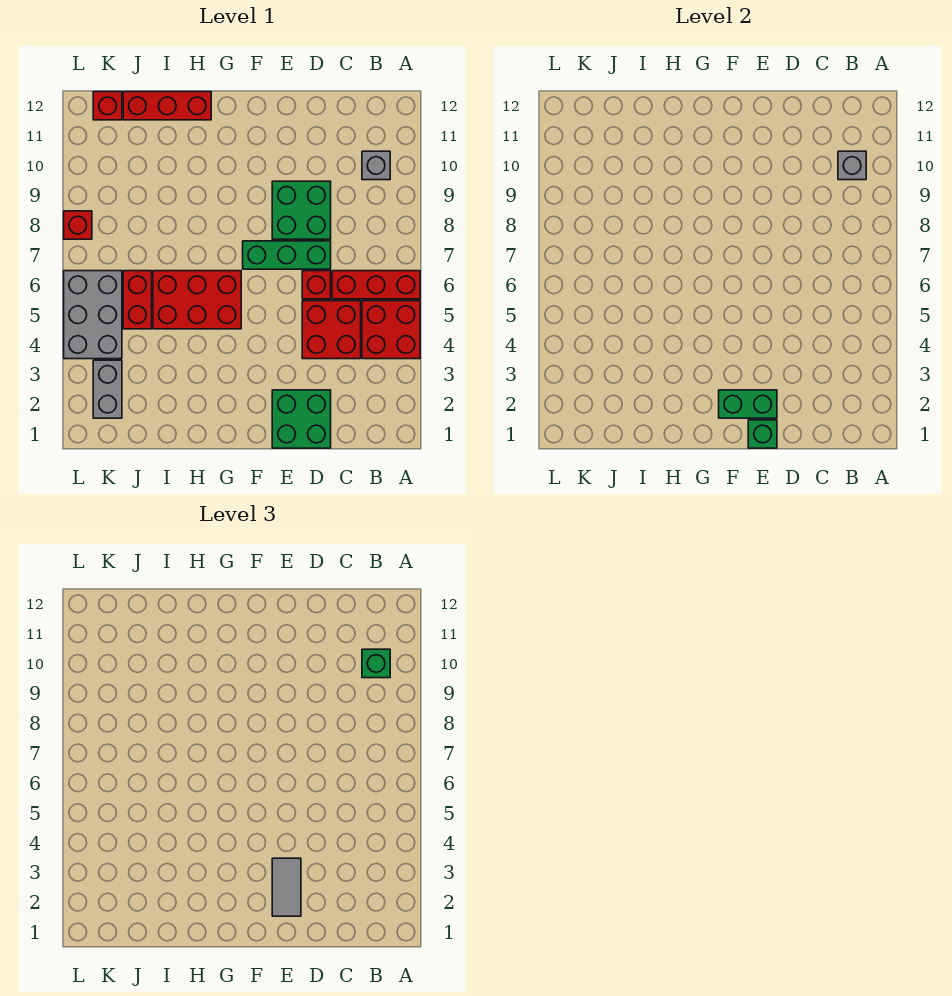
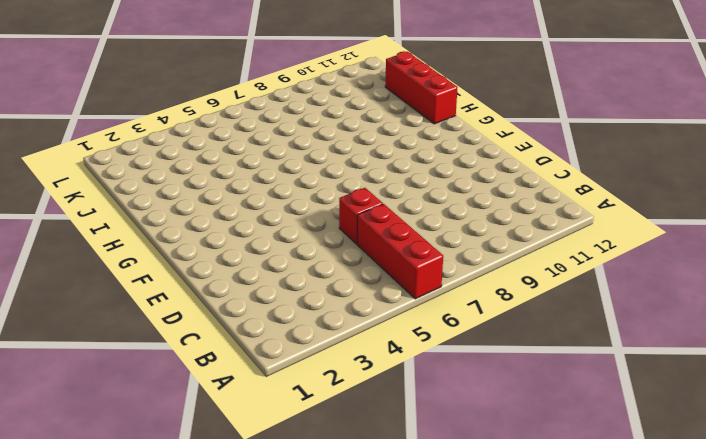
none -> red brick A4:B5 level 1
none -> grey brick B10 level 1
none -> red brick C4:D5 level 1

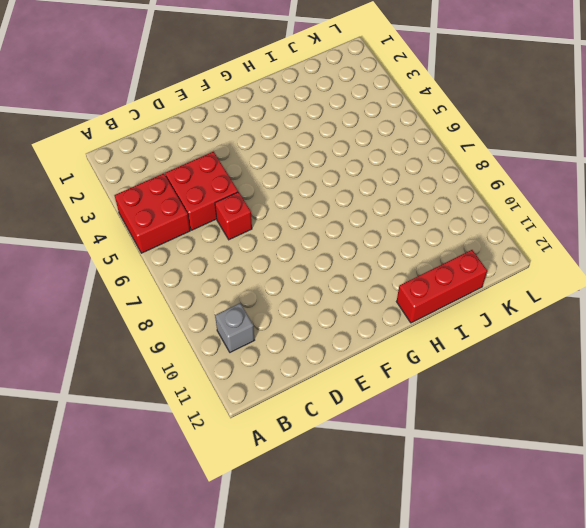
none -> red brick A6:C6 level 1
none -> green brick D1:E2 level 1
none -> green brick D7:F7 level 1

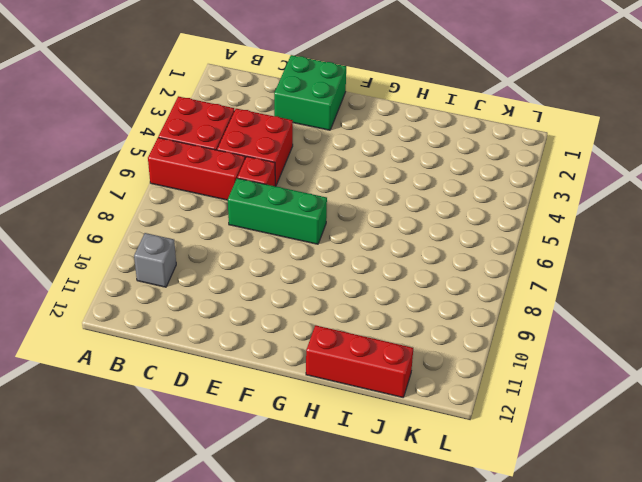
none -> green brick D8:E9 level 1
none -> red brick G5:I6 level 1
none -> red brick J5:J6 level 1

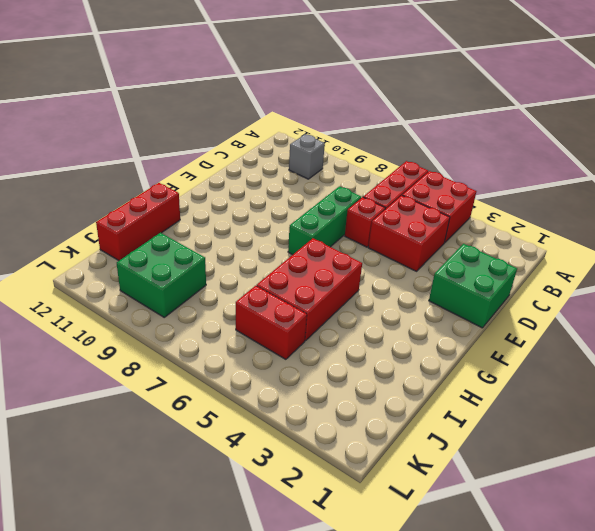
green brick J9:K10 level 1 -> green brick D8:E9 level 1
none -> grey brick K2:K3 level 1
none -> grey brick K4:L6 level 1
none -> red brick K12 level 1

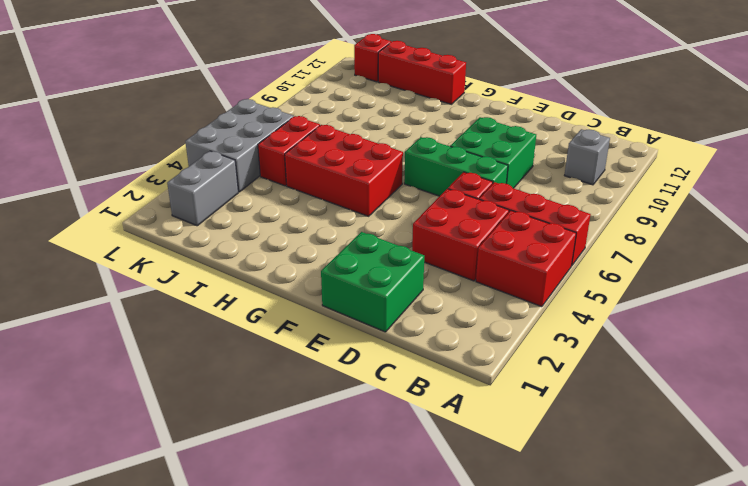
none -> red brick L8 level 1
none -> grey brick B10 level 2
none -> green brick E1 level 2

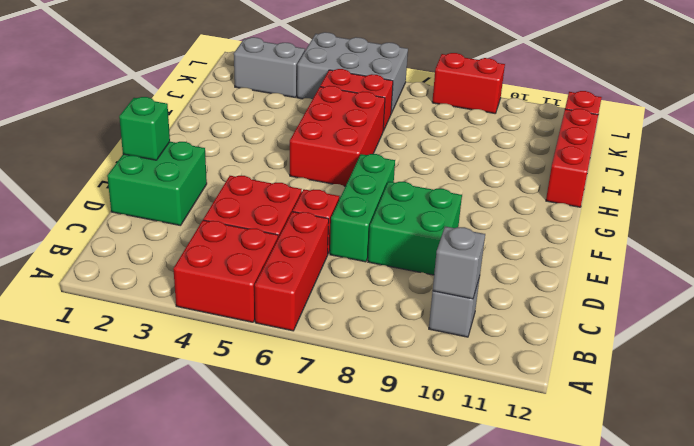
red brick L8:L9 level 1 -> red brick L8 level 1
none -> green brick E2:F2 level 2
none -> green brick B10 level 3
none -> grey tile E2:E3 level 3

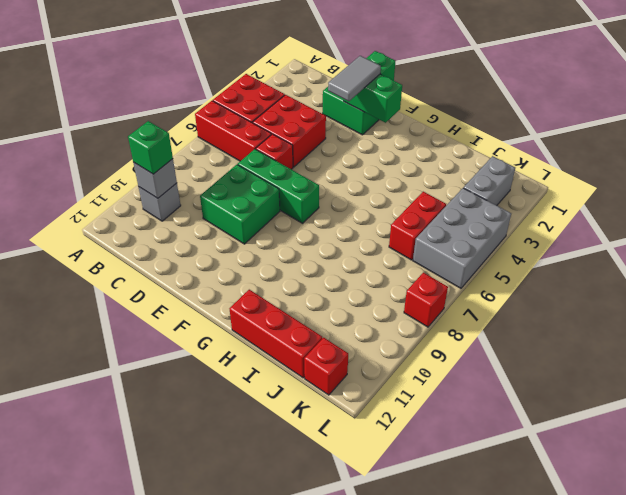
none -> red brick G5:I6 level 1

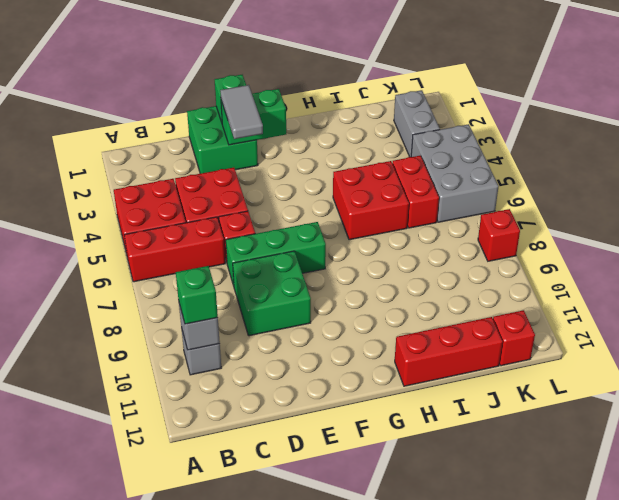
red brick H5:I6 level 1 -> red brick G5:I6 level 1

